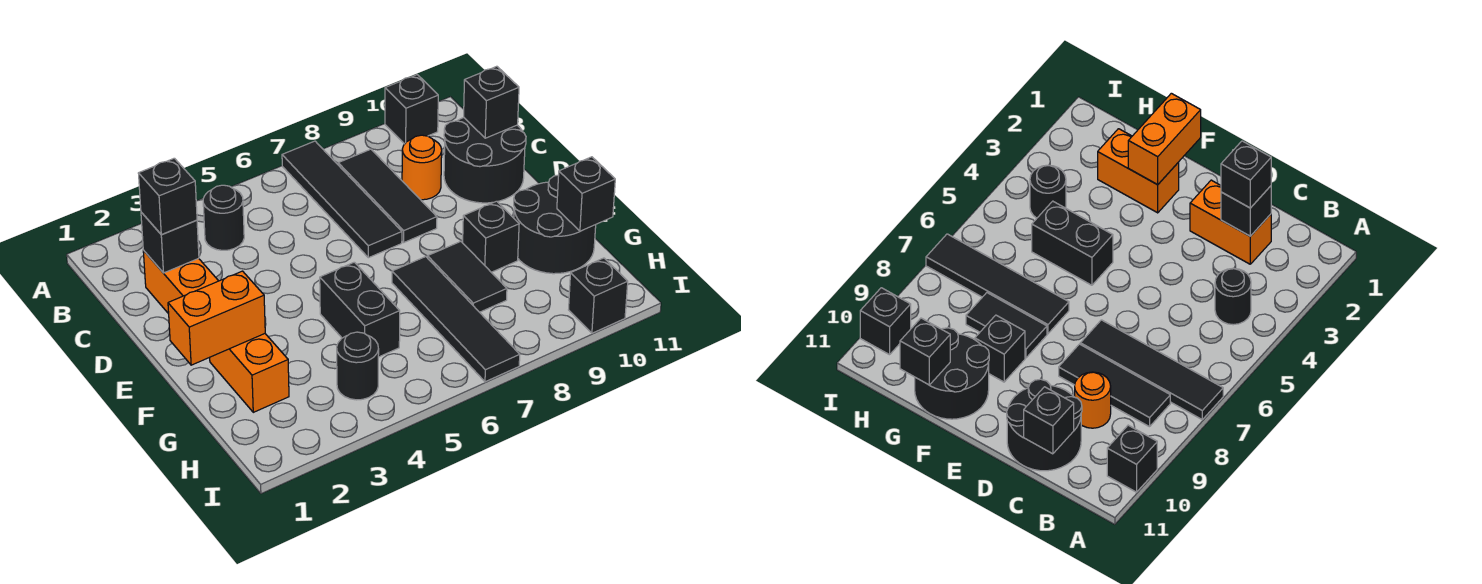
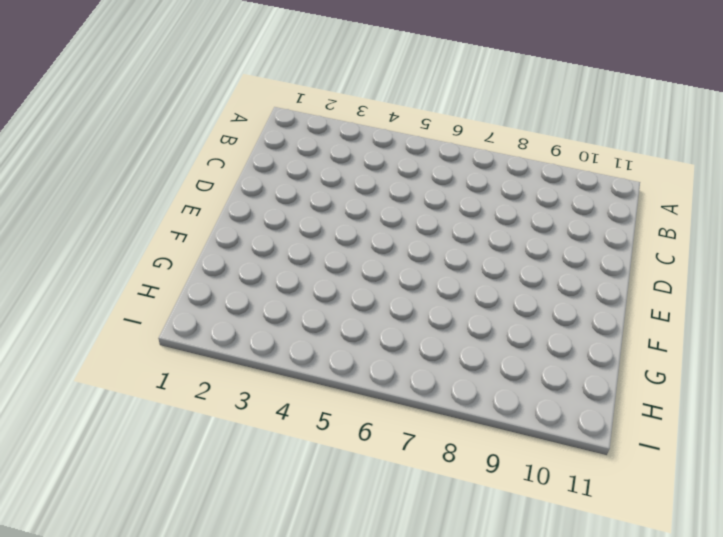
none -> black tile A7:D7 level 1
none -> black brick A10 level 1
none -> black round brick B4 level 1

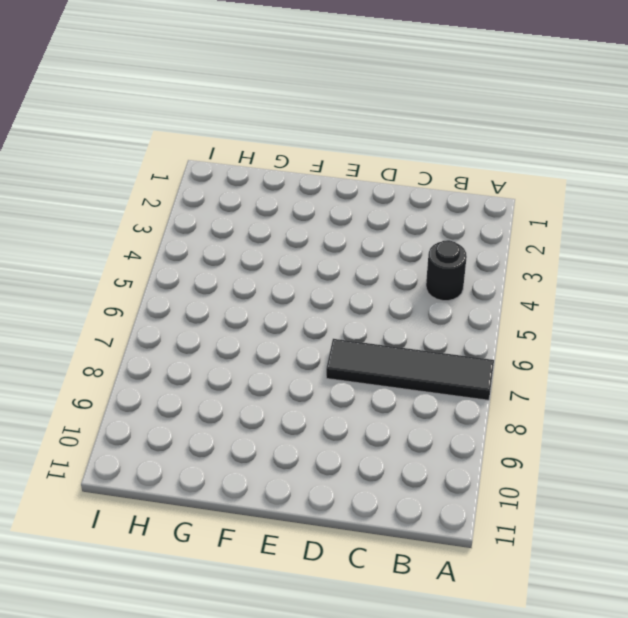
none -> black brick A10 level 1
none -> black tile B8:D8 level 1
none -> orange brick C2:D2 level 1

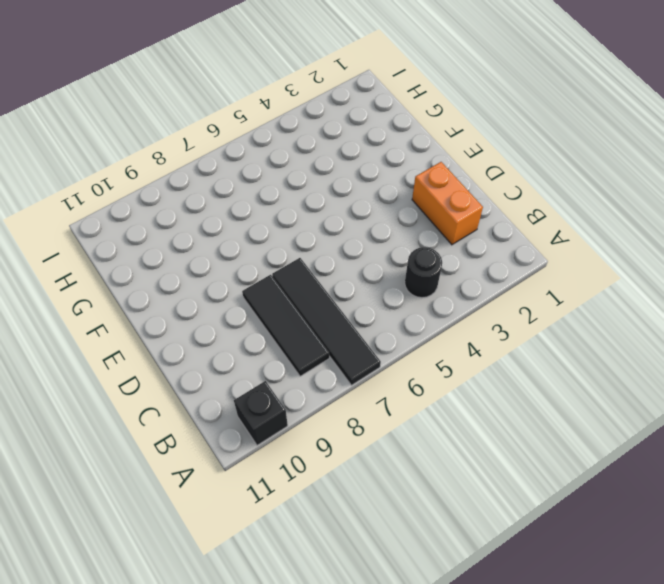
none -> orange round brick C9 level 1
none -> black round brick C10:D11 level 1
none -> orange brick F2:G2 level 1

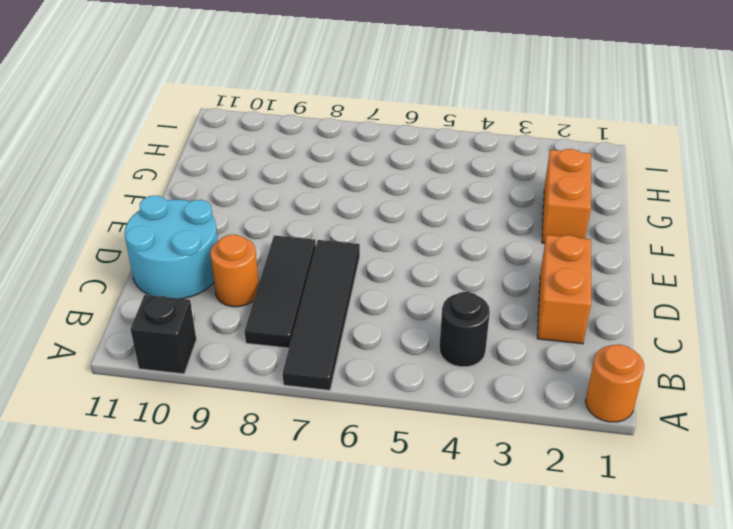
orange round brick A1 level 1 -> none
cyan round brick C10:D11 level 1 -> black round brick C10:D11 level 1
none -> black brick F5:G5 level 1
none -> black tile F7:I7 level 1
none -> black tile F8:G8 level 1

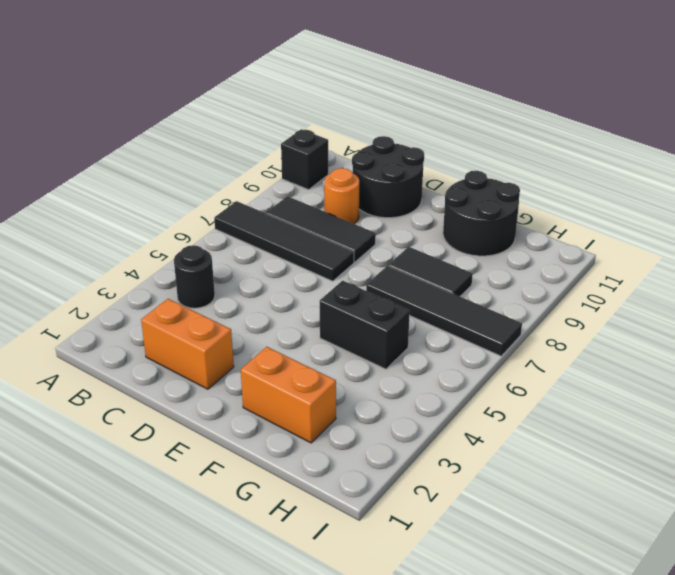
none -> black brick F9 level 1
none -> black round brick H4 level 1
none -> black brick I10 level 1

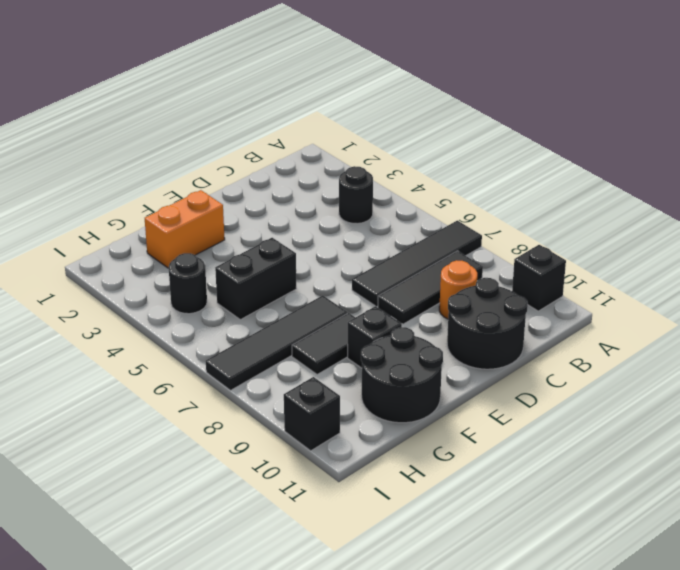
none -> orange brick C2:D2 level 1
none -> black brick C2 level 2
none -> black brick C11 level 2

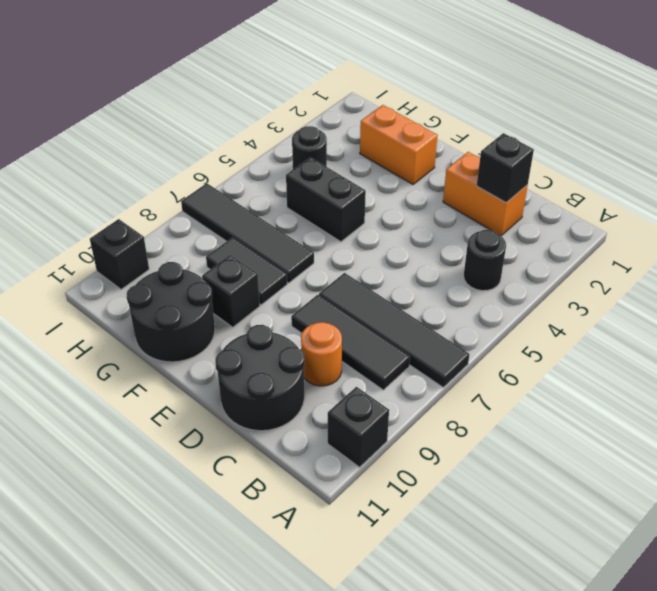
none -> black brick C11 level 2
none -> orange brick F1:F2 level 2
none -> black brick G11 level 2

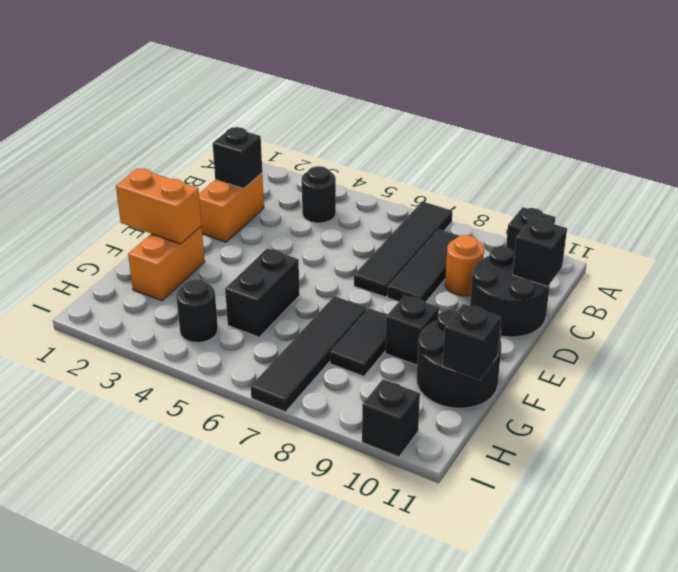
none -> black brick C2 level 3

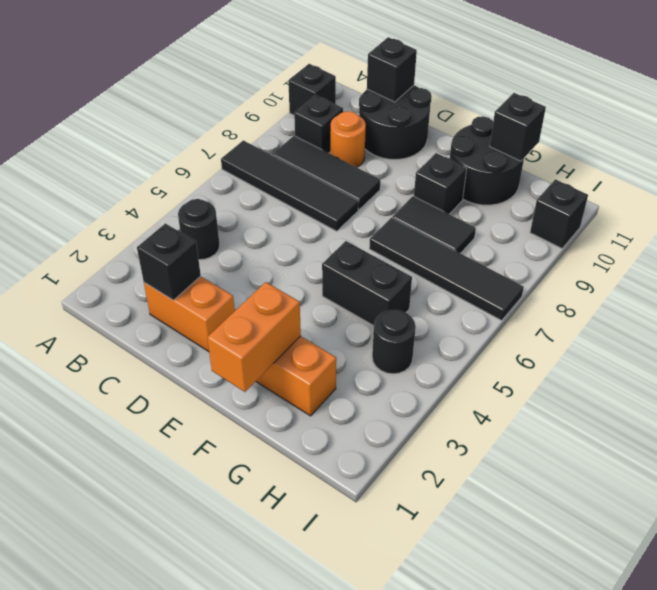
black brick B9 level 1 -> black brick C2 level 3

